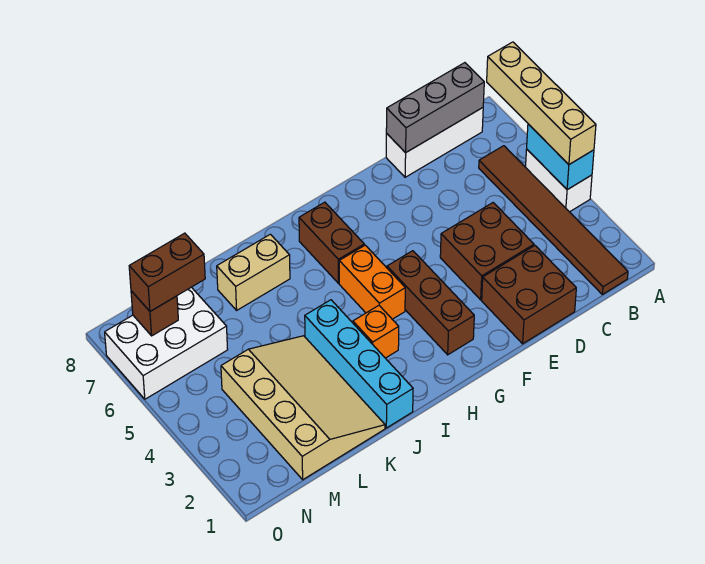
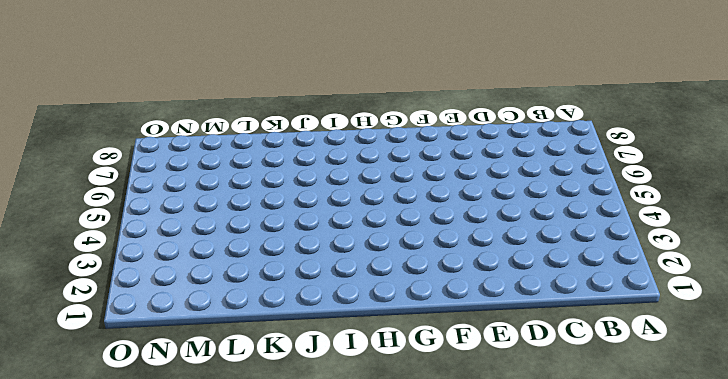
none -> white brick A4:A5 level 1
none -> brown tile B1:B6 level 1
none -> white brick B8:D8 level 1

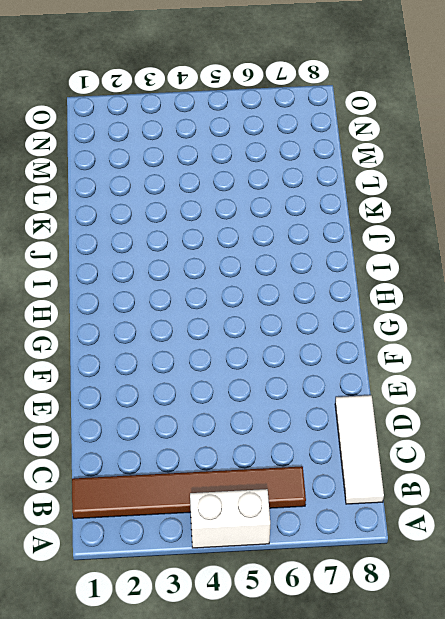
white tile B8:D8 level 1 -> white brick B8:D8 level 1
none -> brown brick D1:E2 level 1
none -> brown brick D3:E4 level 1
none -> brown brick G2:G4 level 1

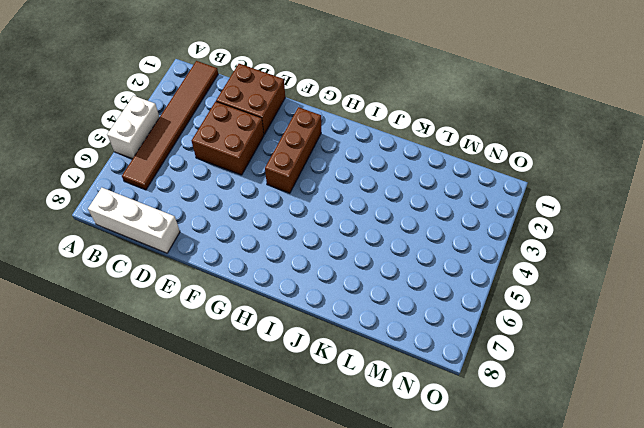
none -> orange brick H4:H5 level 1
none -> brown brick H6:H7 level 1
none -> orange brick I3 level 1

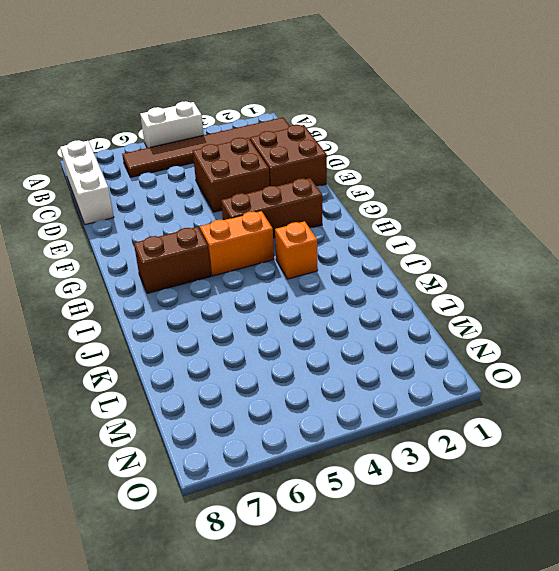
none -> cyan brick J1:J4 level 1
none -> tan brick J7:K7 level 1
none -> tan slope K1:M4 level 1 top M

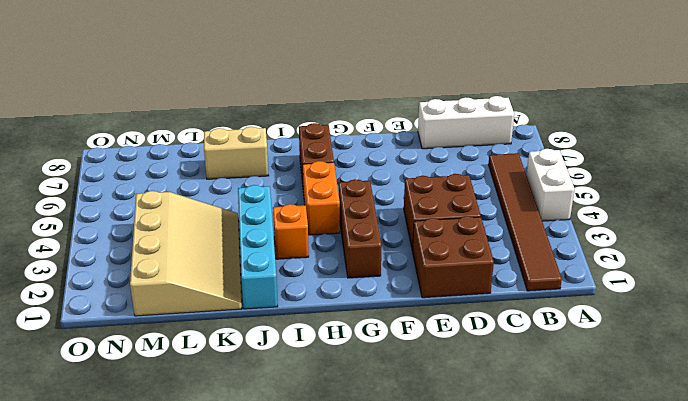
none -> white brick M6:O7 level 1
none -> cyan brick A4:A5 level 2
none -> grey brick B8:D8 level 2

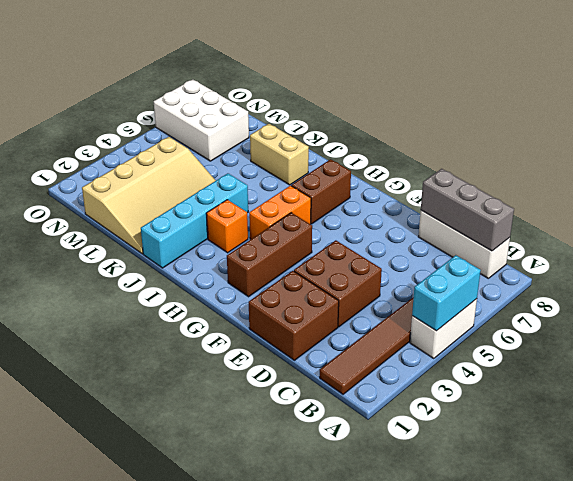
none -> brown brick N7 level 2
none -> tan brick A4:A7 level 3
none -> brown brick M7:N7 level 3

